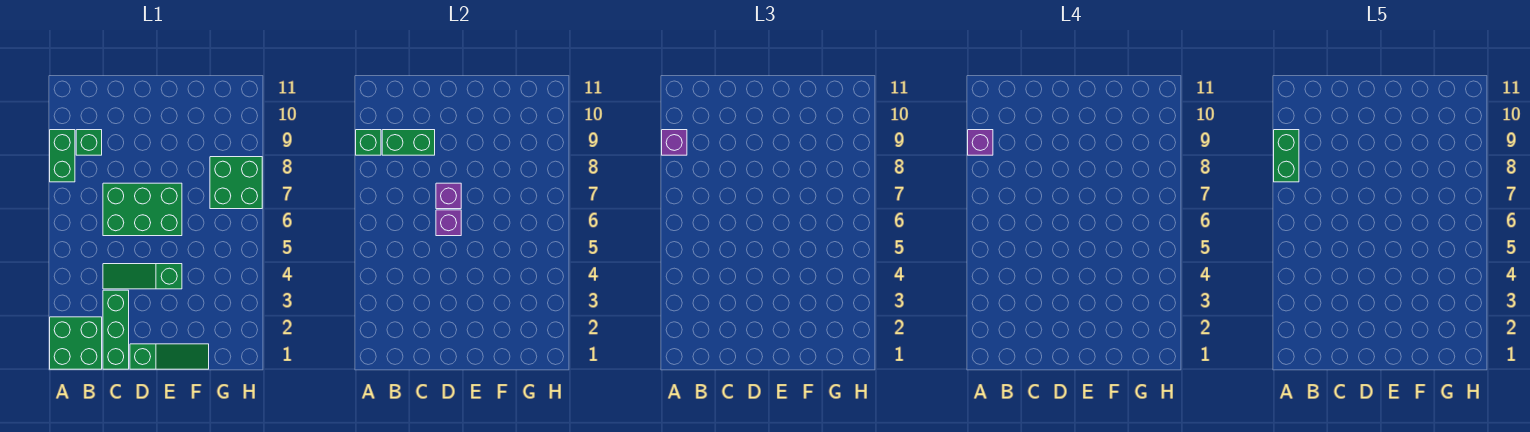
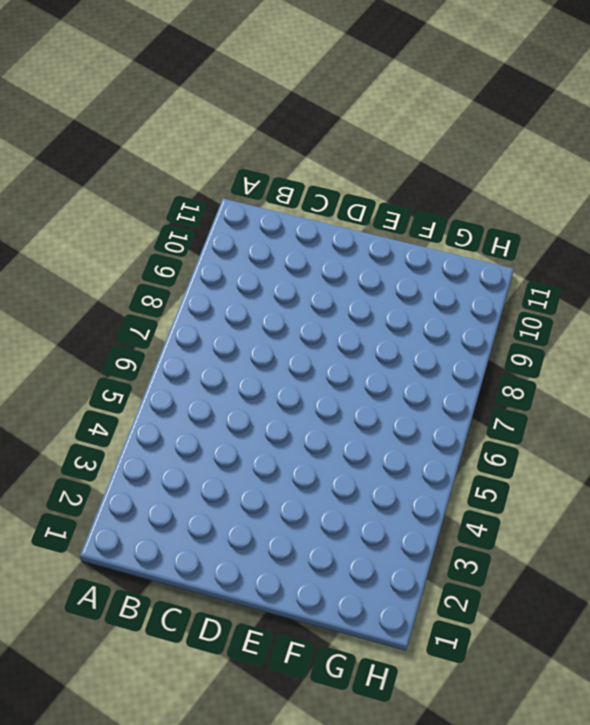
none -> green brick A1:B2 level 1
none -> green brick A8:A9 level 1
none -> green brick B9 level 1

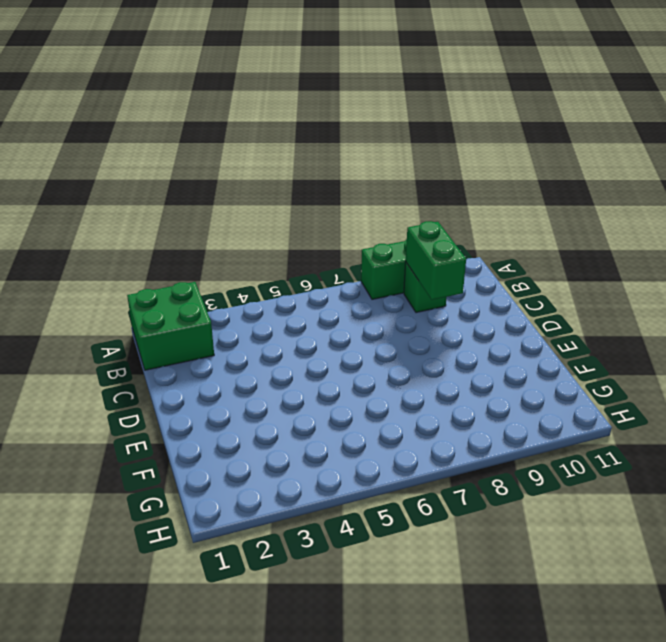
none -> green brick C1:C3 level 1
none -> green slope C4:E4 level 1 top E
none -> green brick C6:E7 level 1

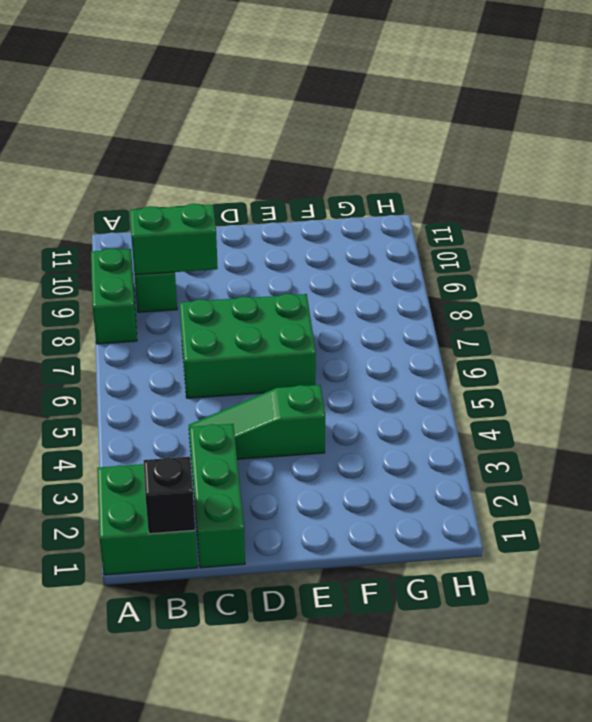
black brick B1 level 2 -> none
none -> green slope D1:F1 level 1 top D
none -> green brick G7:H8 level 1
none -> green brick A9 level 2

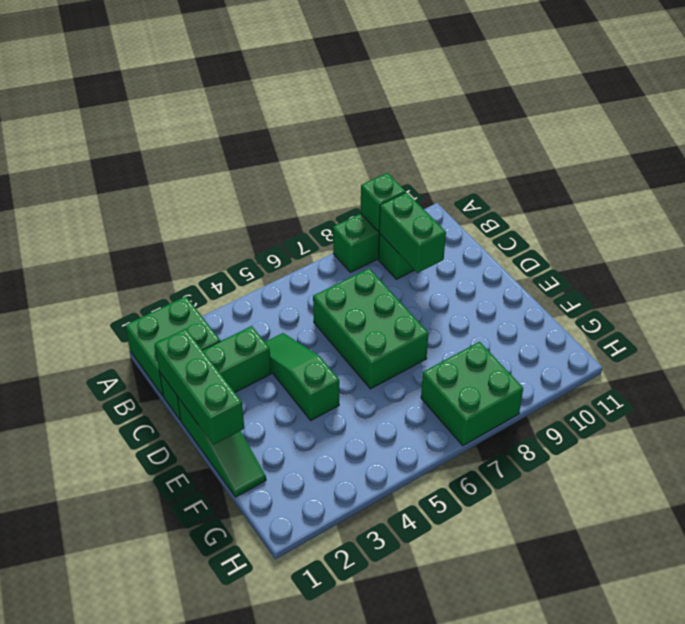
green brick C1:E1 level 2 -> none
none -> purple brick D6 level 2
none -> purple brick D7 level 2
none -> purple brick A9 level 3

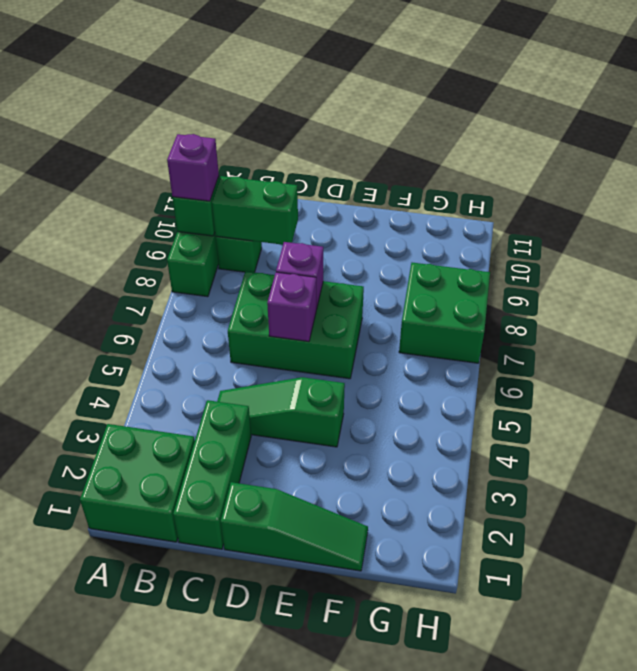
none -> purple brick A9 level 4
none -> green brick A8:A9 level 5

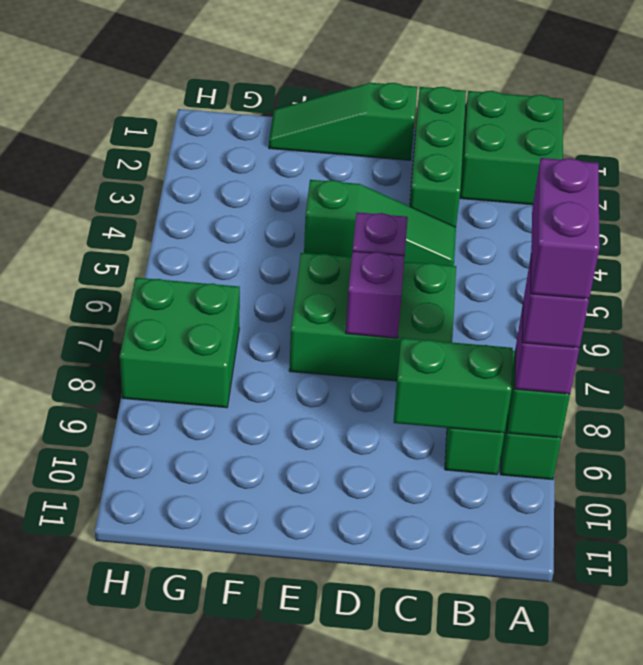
purple brick A8:A9 level 5 -> green brick A8:A9 level 5

